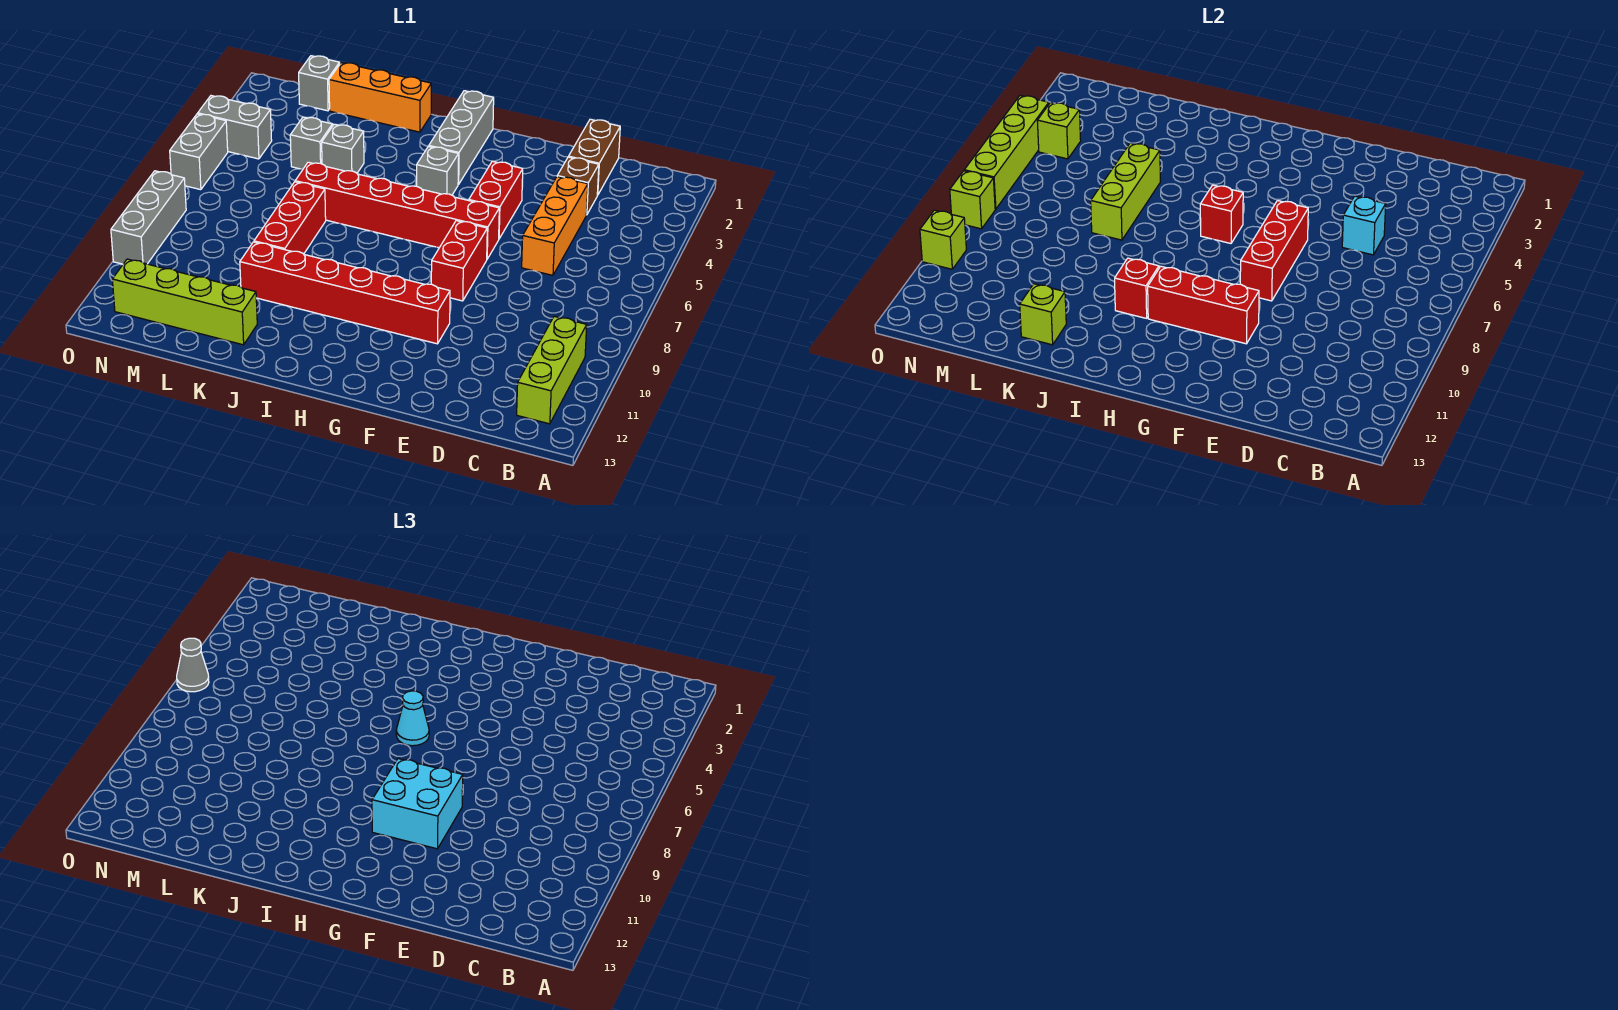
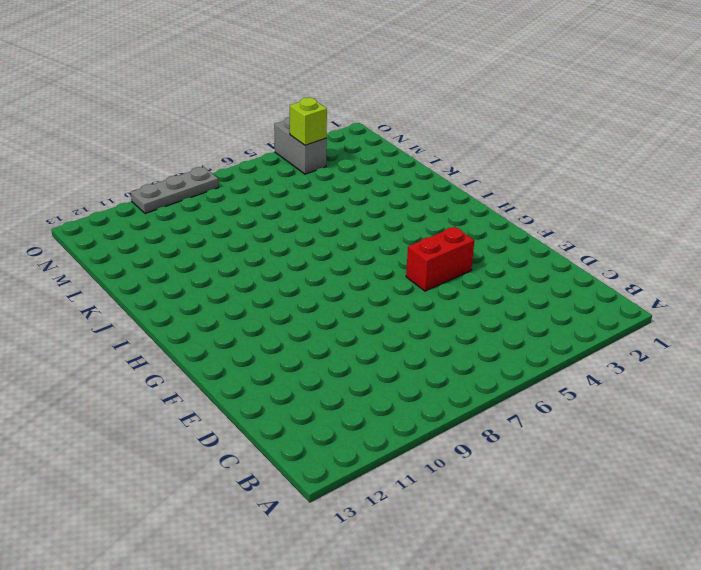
grey plate O8:O10 level 1 -> grey brick O8:O10 level 1
none -> lime brick B10:B12 level 1
none -> brown brick D1:D2 level 1
none -> brown brick D3 level 1
none -> orange brick D4:D6 level 1

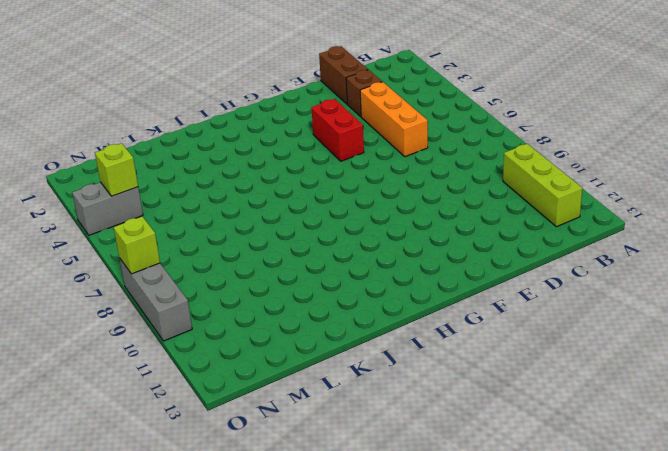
none -> red brick F6:K6 level 1
none -> red brick F7:F8 level 1
none -> red brick F10:K10 level 1
none -> grey brick H1:H3 level 1

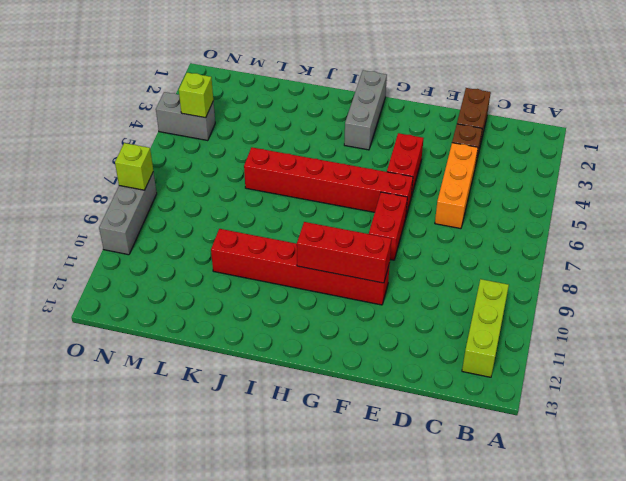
none -> grey brick H4 level 1
none -> orange brick J1:L1 level 1
none -> grey brick K4 level 1
none -> red brick K7:K9 level 1

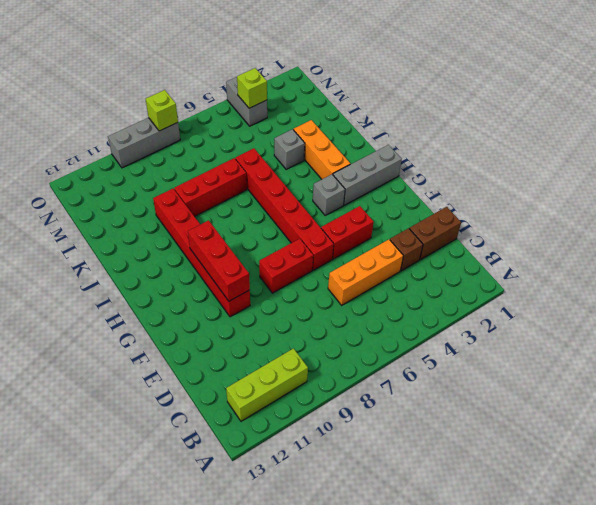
orange brick I3:K3 level 1 -> orange brick J1:L1 level 1
none -> lime brick K12:N12 level 1
none -> grey brick L4 level 1
none -> grey brick M1 level 1
none -> grey brick O5:O6 level 1

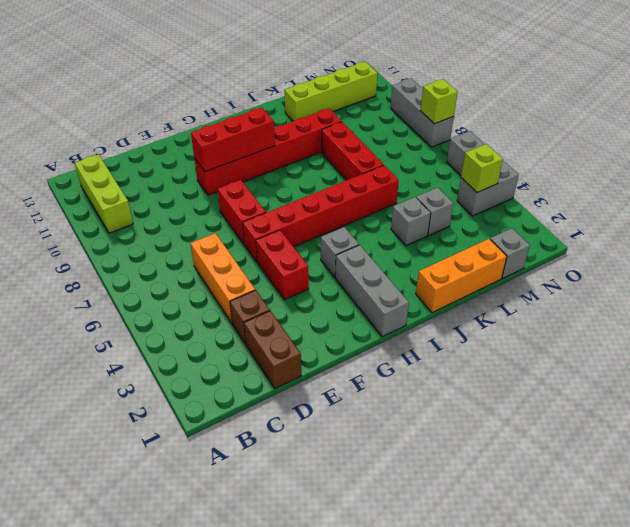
none -> cyan brick D5 level 2
none -> red brick F6:F8 level 2
none -> red brick H6 level 2
none -> red brick I10 level 2

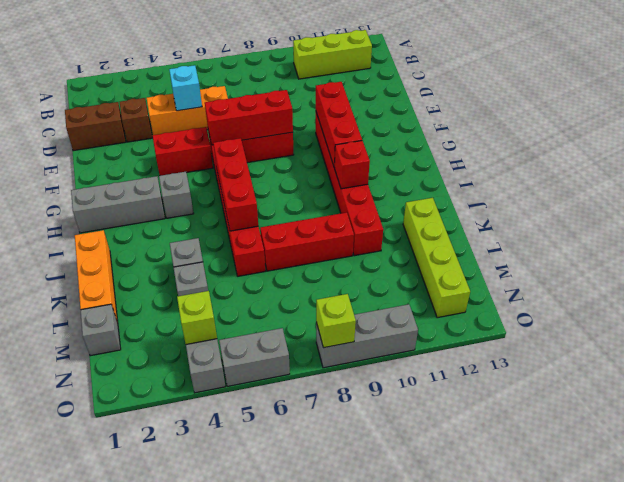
red brick H6:J6 level 2 -> red brick H6 level 2
none -> lime brick K5:K7 level 2
none -> lime brick K12 level 2
none -> lime brick O4:O7 level 2
none -> lime brick O10 level 2

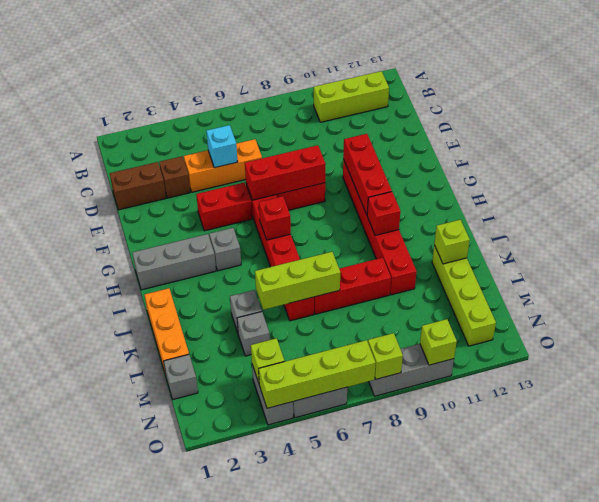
none -> cyan brick F9:G10 level 3
none -> cyan cone H6 level 3
none -> grey cone O6 level 3

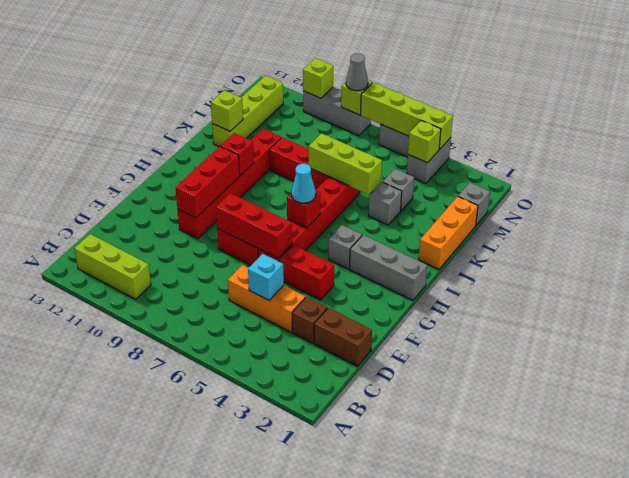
grey cone O8 level 3 -> grey cone O6 level 3
none -> cyan brick F9:G10 level 3

